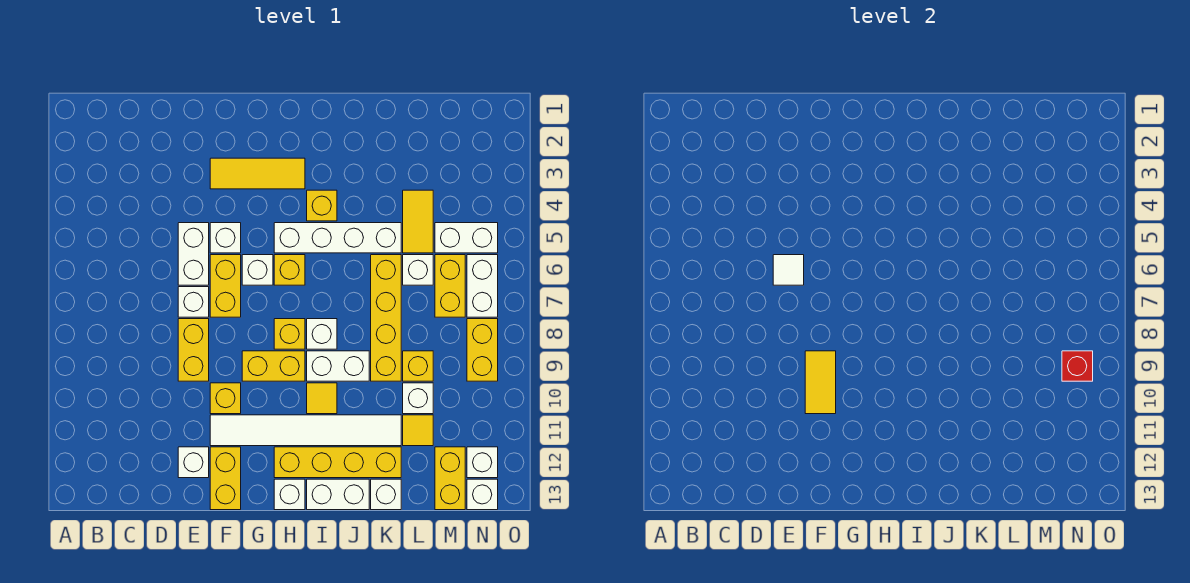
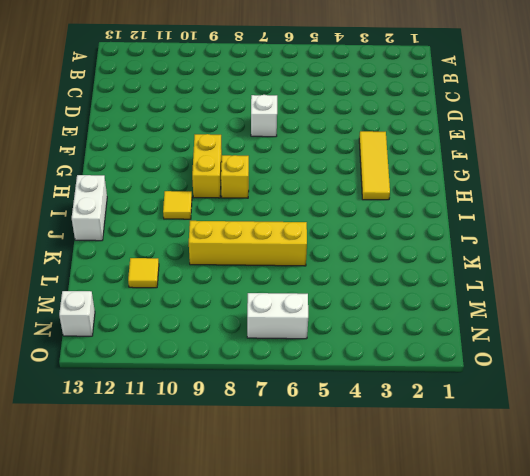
none -> white brick E5:E6 level 1
none -> yellow brick E8:E9 level 1
none -> white brick E12 level 1
none -> white brick F5 level 1

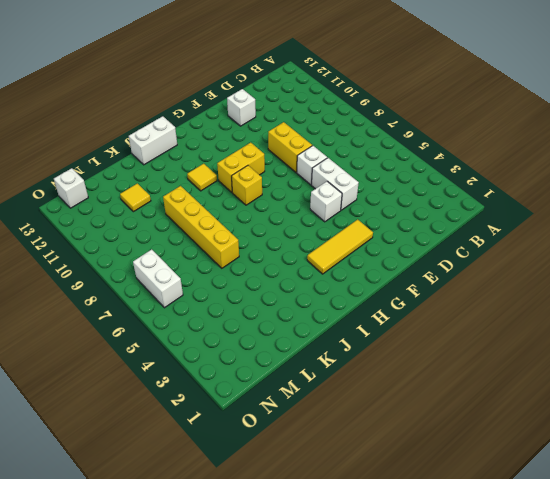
none -> yellow brick F6:F7 level 1
none -> yellow brick F10 level 1
none -> white tile F11:K11 level 1
none -> yellow brick F12:F13 level 1

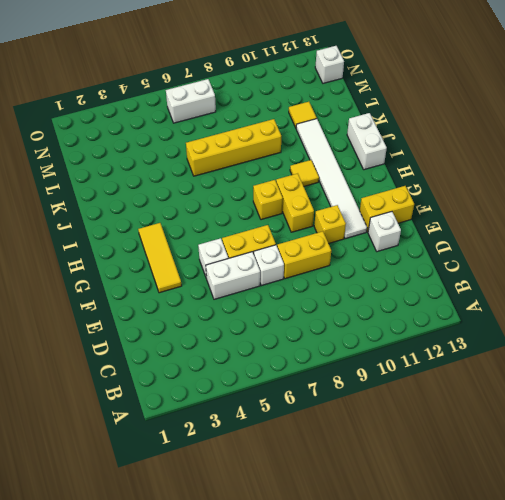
none -> white brick G6 level 1
none -> white brick H5:K5 level 1
none -> yellow brick H6 level 1
none -> yellow brick H12:K12 level 1

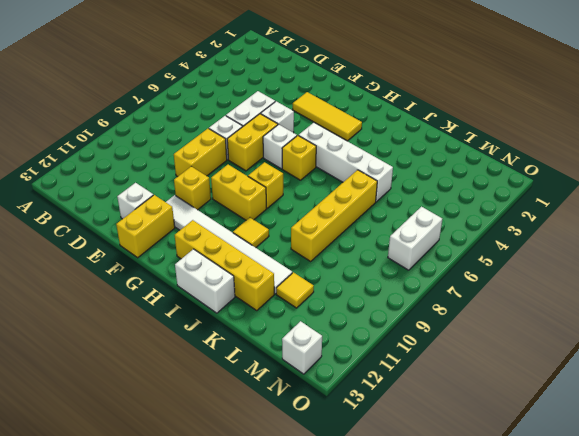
none -> white brick H13 level 1
none -> yellow brick I4 level 1
none -> white brick I8 level 1
none -> white brick I9:J9 level 1

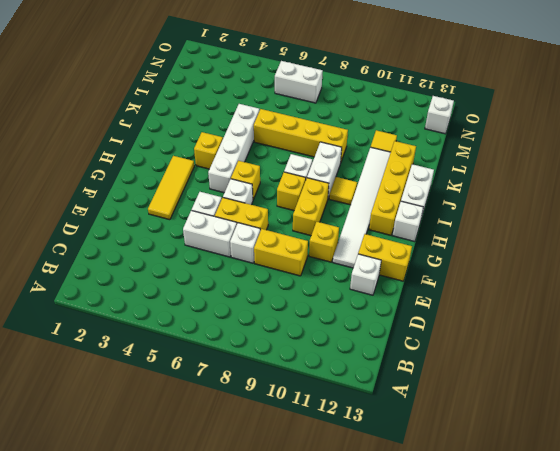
none -> white brick K13 level 1
none -> yellow tile L4:L5 level 1
none -> white brick L6 level 1
none -> yellow brick L9 level 1

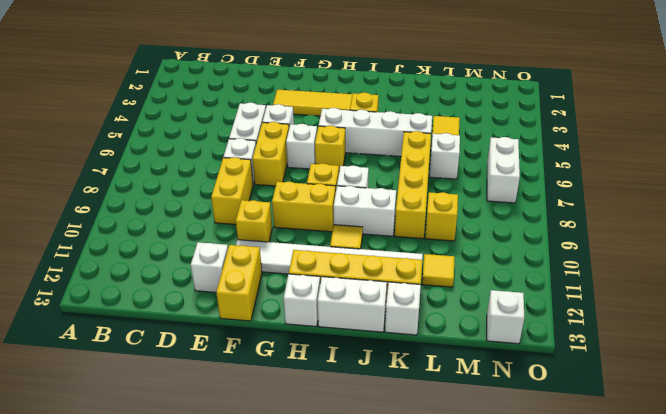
none -> white brick L10 level 1
none -> white brick M5:N5 level 1
none -> yellow brick M6:M7 level 1
none -> yellow brick M12:M13 level 1

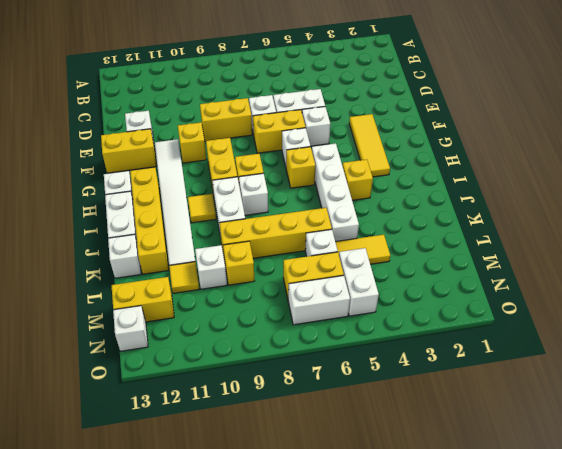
none -> yellow brick N8:N9 level 1
none -> white brick N12 level 1
none -> white tile E6 level 2
none -> yellow tile F9:F10 level 2

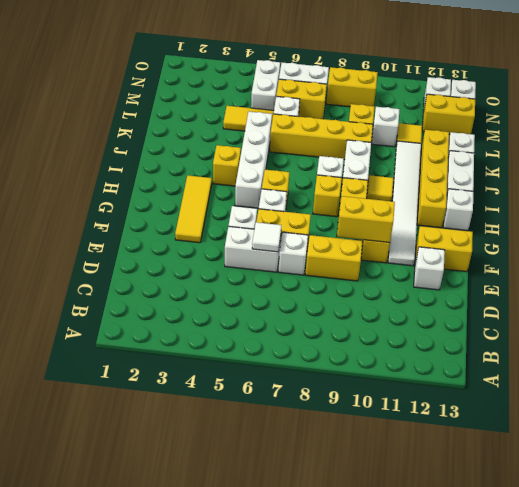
yellow brick F9:F10 level 2 -> yellow tile F9:F10 level 2
none -> red brick N9 level 2

